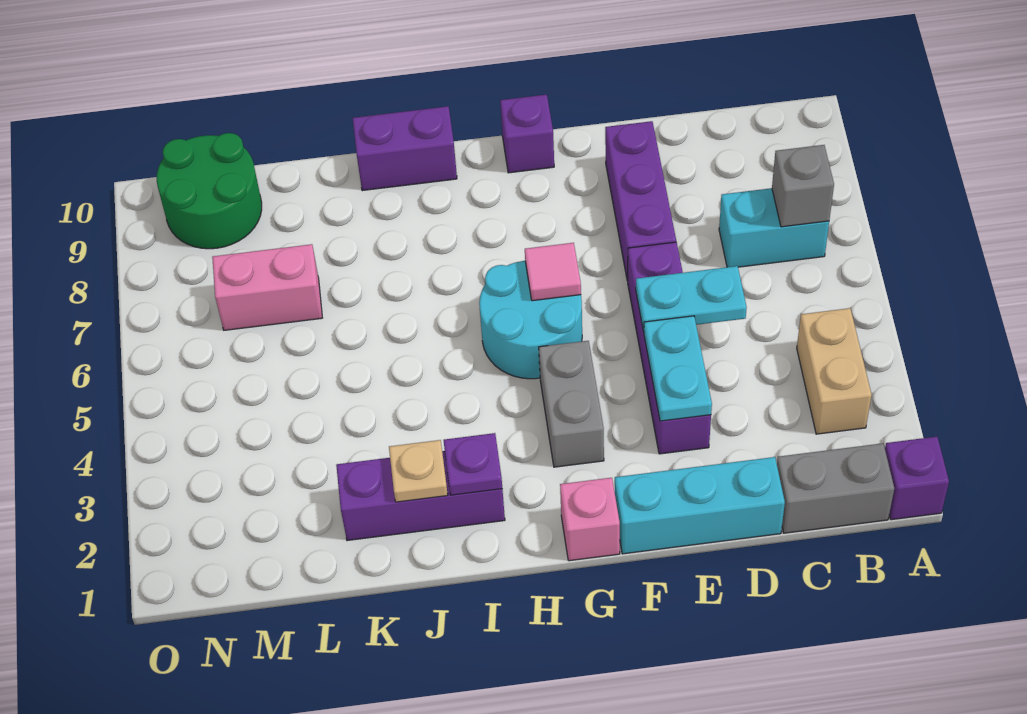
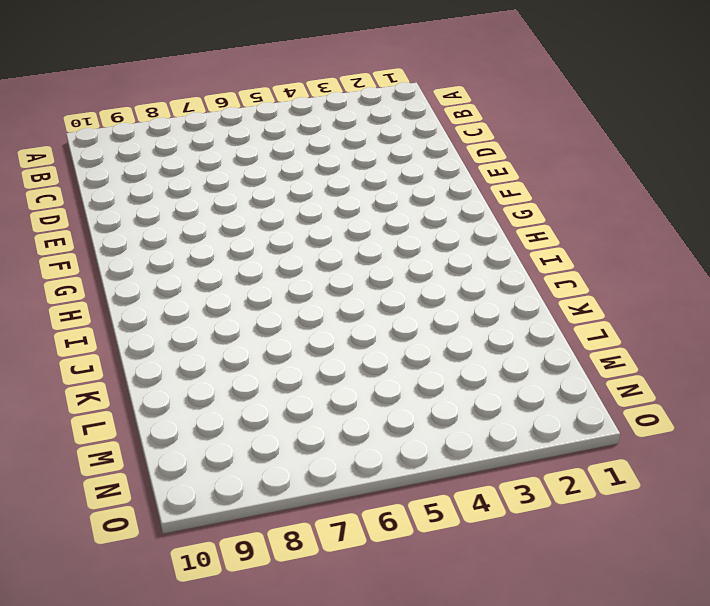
none -> purple brick A1 level 1
none -> grey brick B1:C1 level 1
none -> tan brick B3:B4 level 1

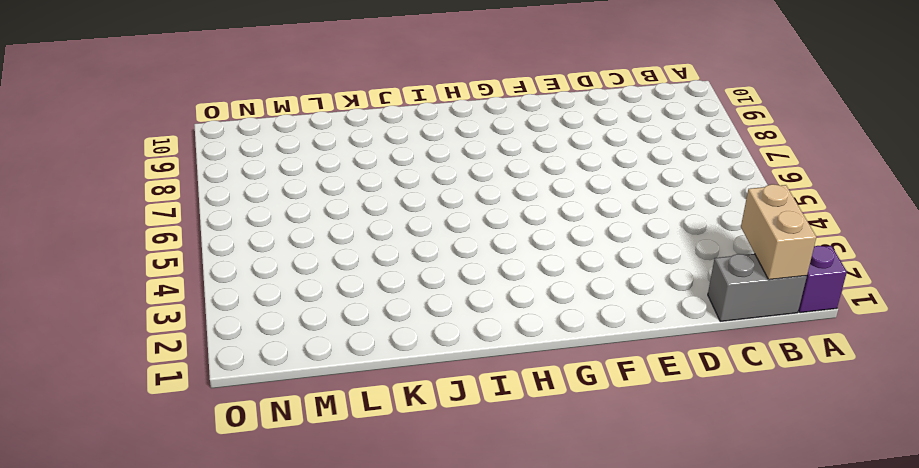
tan brick B1:B2 level 2 -> tan brick B3:B4 level 1
none -> cyan brick B7:C7 level 1
none -> cyan brick D1:F1 level 1
none -> purple brick E3:E6 level 1

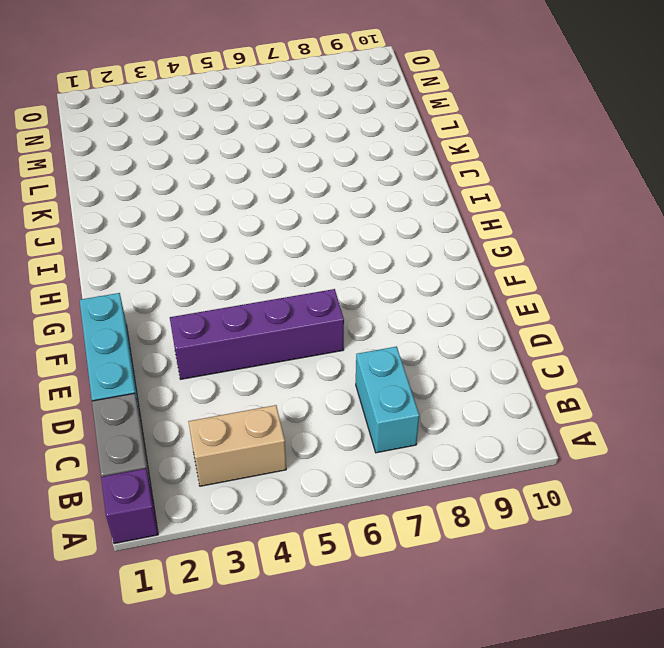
none -> purple brick E7:E9 level 1
none -> pink brick G1 level 1
none -> grey brick G3:G4 level 1

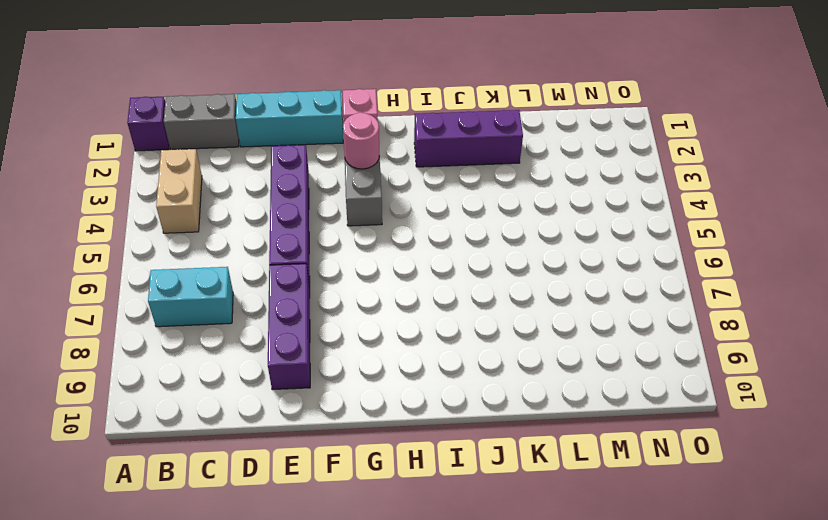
pink round brick G3 level 2 -> none
none -> cyan round brick G5:H6 level 1
none -> purple brick G10 level 1
none -> purple brick I10:J10 level 1

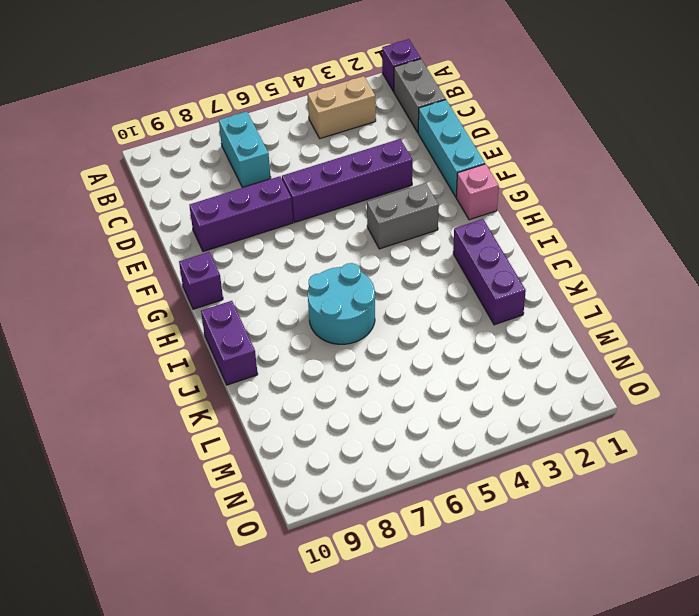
cyan round brick I6:J7 level 1 -> cyan round brick G5:H6 level 1
none -> pink brick L7:M7 level 1
none -> green round brick M9:N10 level 1
none -> grey brick B7 level 2

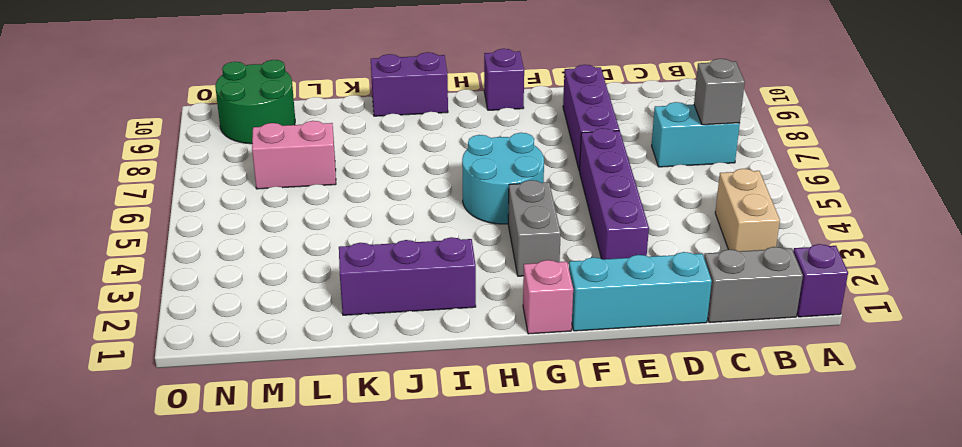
none -> cyan plate D5:E5 level 2
none -> cyan plate E3:E4 level 2
none -> pink tile G6 level 2

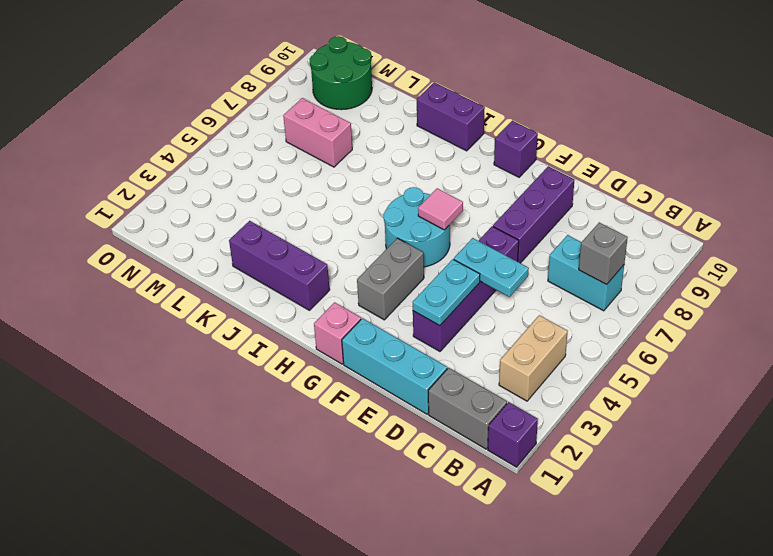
none -> purple plate I2 level 2
none -> tan plate J2 level 2

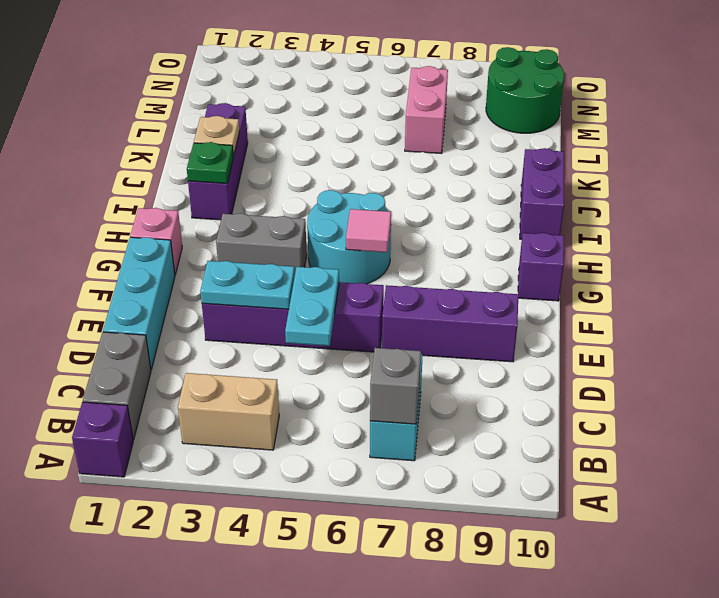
green plate I2 level 2 -> purple plate I2 level 2

